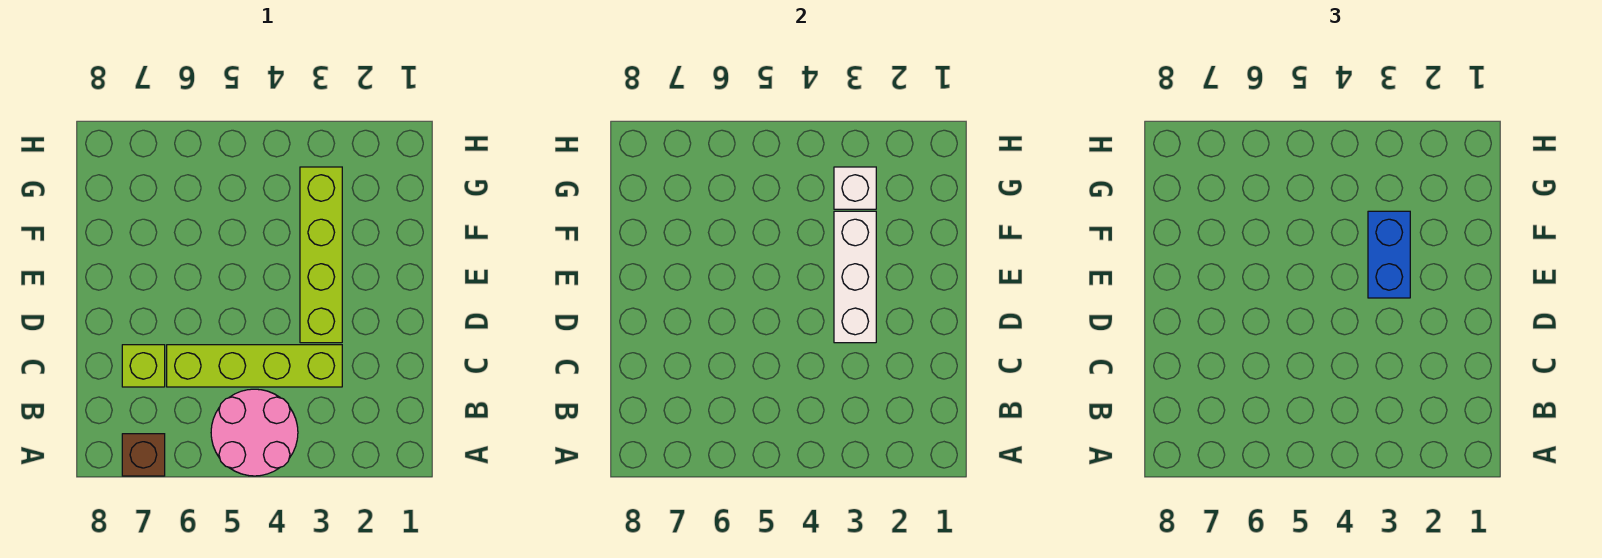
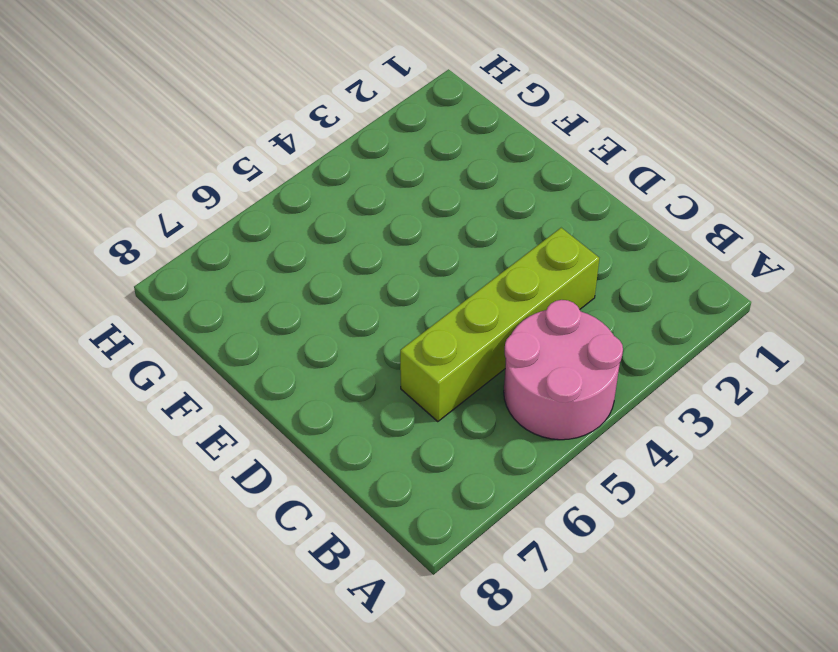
none -> brown brick A7 level 1
none -> lime brick C7 level 1

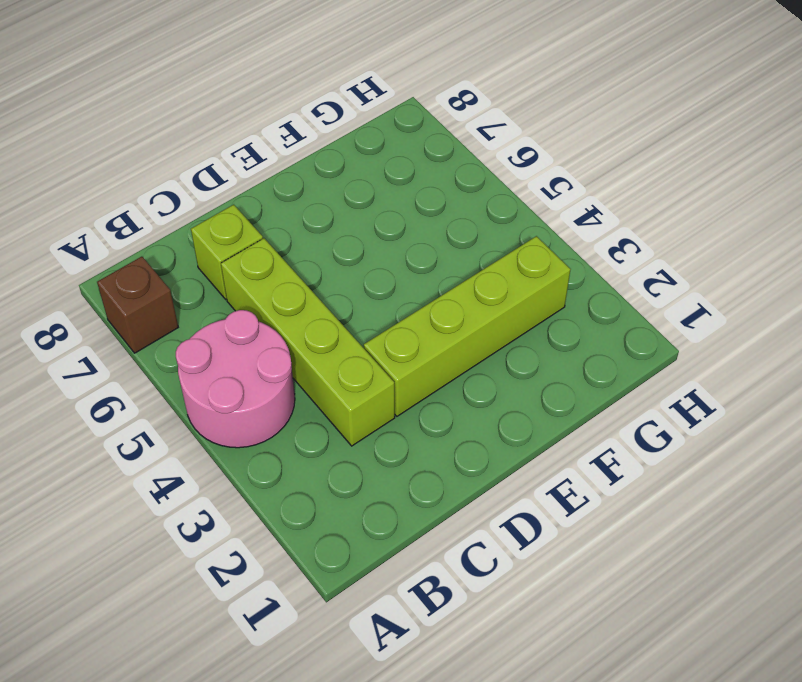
none -> white brick D3:F3 level 2
none -> white brick G3 level 2

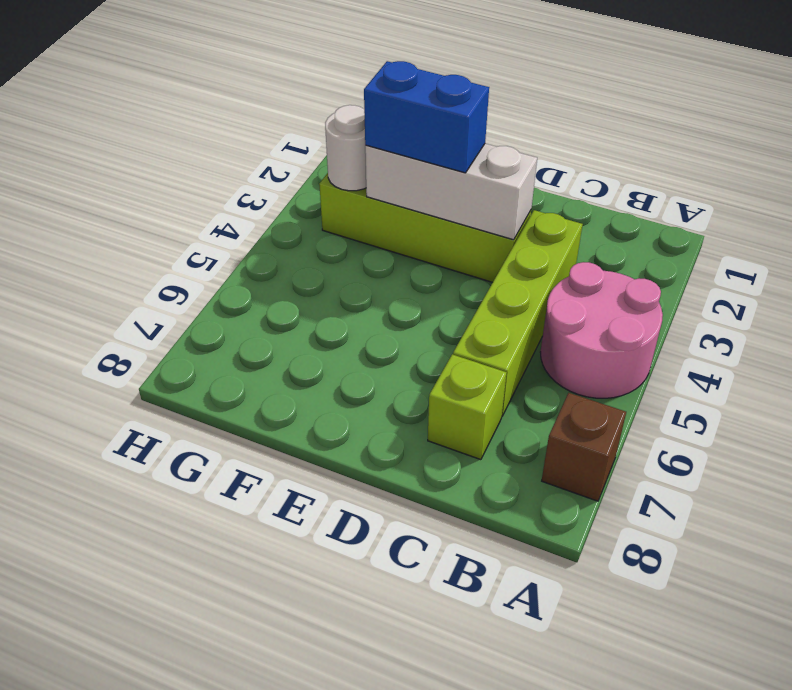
white round brick G3 level 2 -> white brick G3 level 2

